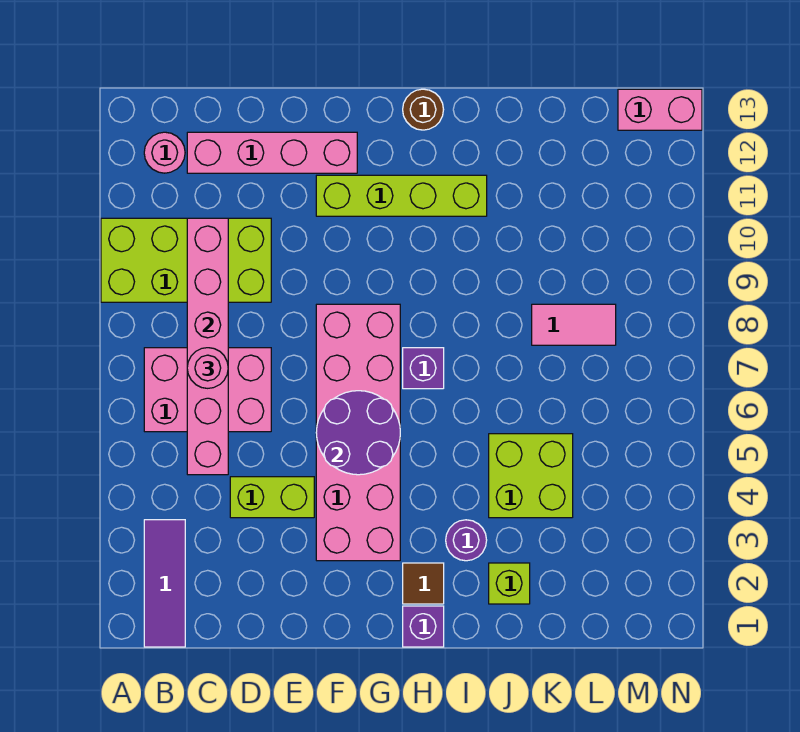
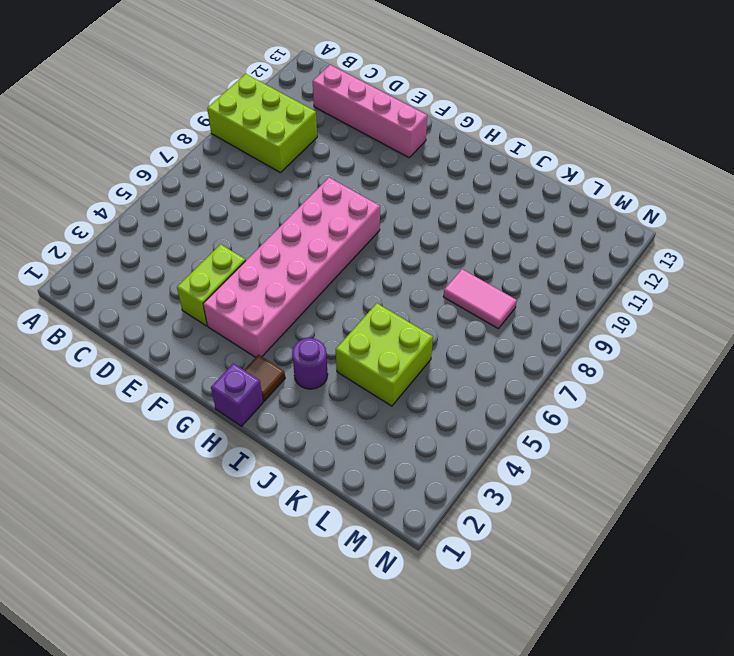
lime brick A9:C10 level 1 -> lime brick A9:D10 level 1
lime brick E3:E4 level 1 -> lime brick D4:E4 level 1
none -> purple tile B1:B3 level 1
none -> pink brick B6:D7 level 1
none -> pink round brick B12 level 1

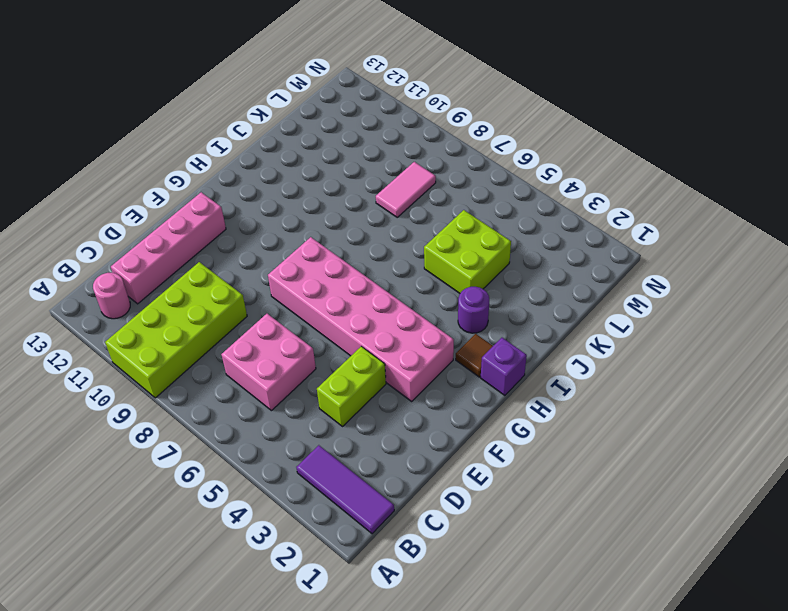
pink brick C6:D7 level 1 -> pink brick B6:D7 level 1
none -> lime brick F11:I11 level 1
none -> purple brick H7 level 1
none -> brown round brick H13 level 1

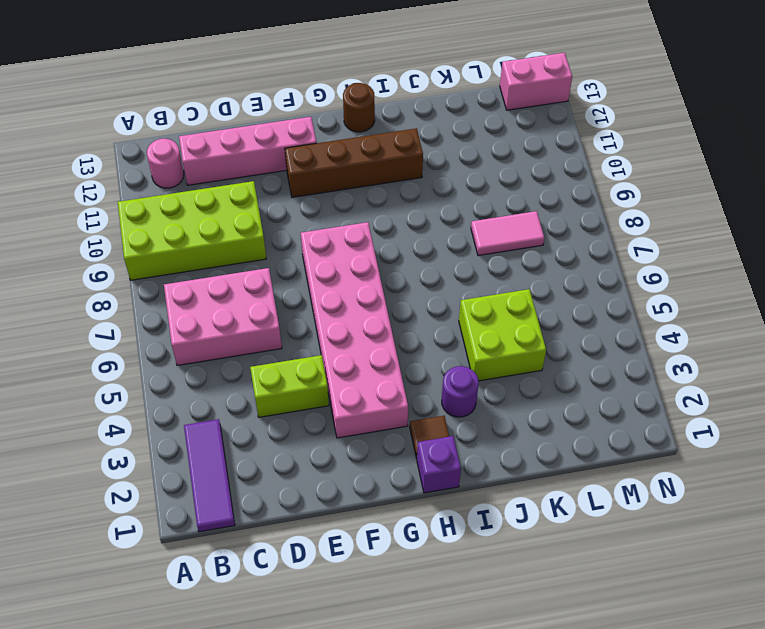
brown brick F11:I11 level 1 -> lime brick F11:I11 level 1
none -> purple brick H7 level 1
none -> lime brick J2 level 1
none -> pink brick C5:C10 level 2

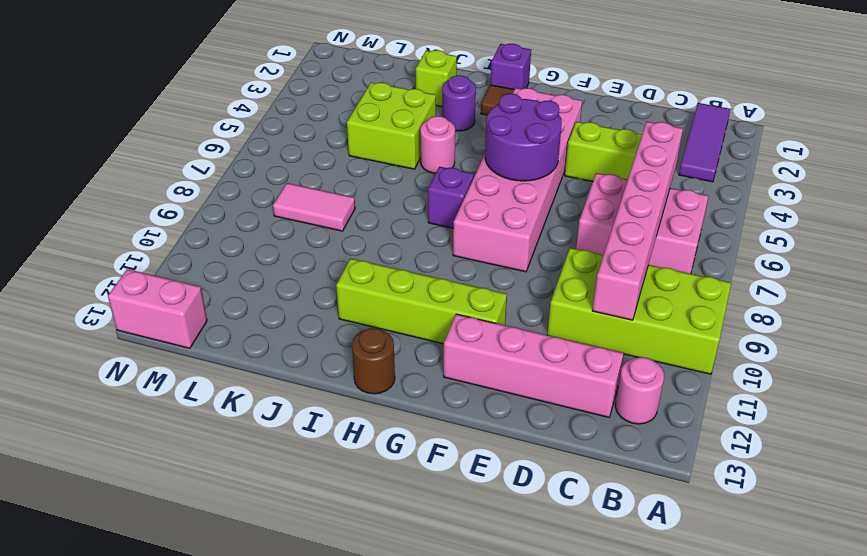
pink round brick I5 level 1 -> pink round brick C7 level 3

